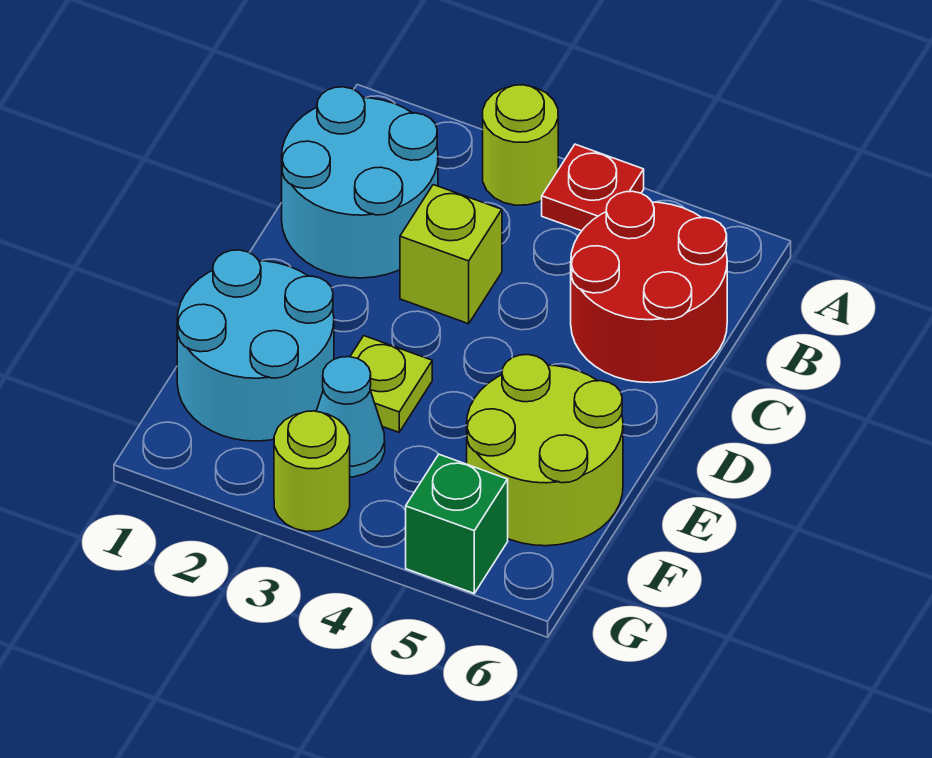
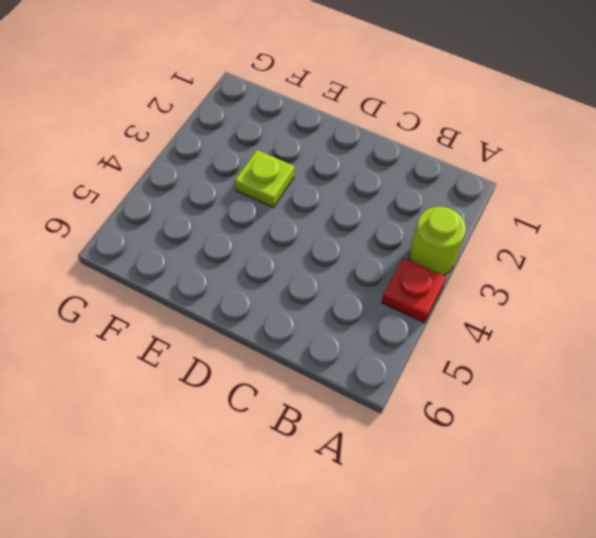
none -> cyan round brick B1:C2 level 1
none -> red round brick B5:C6 level 1

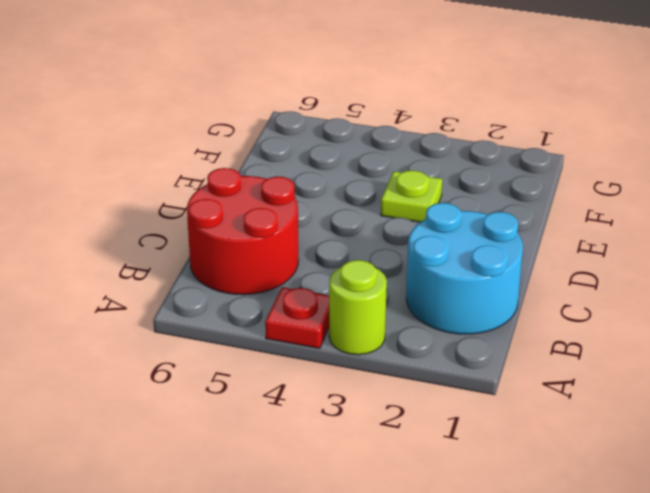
none -> lime brick C3 level 1
none -> cyan round brick E1:F2 level 1

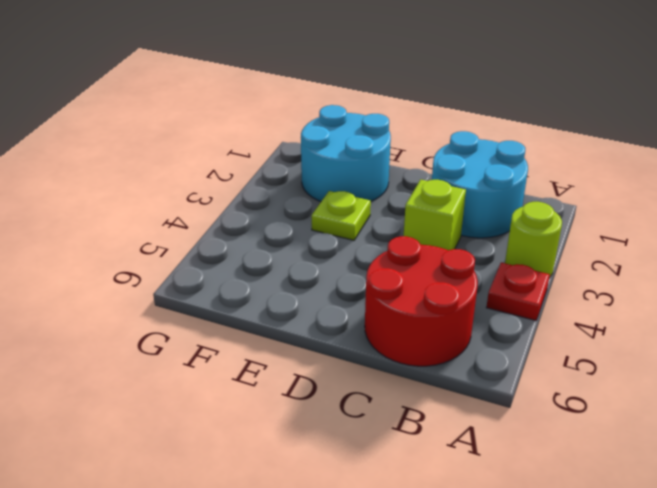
none -> lime round brick E5:F6 level 1
none -> cyan cone F3 level 1

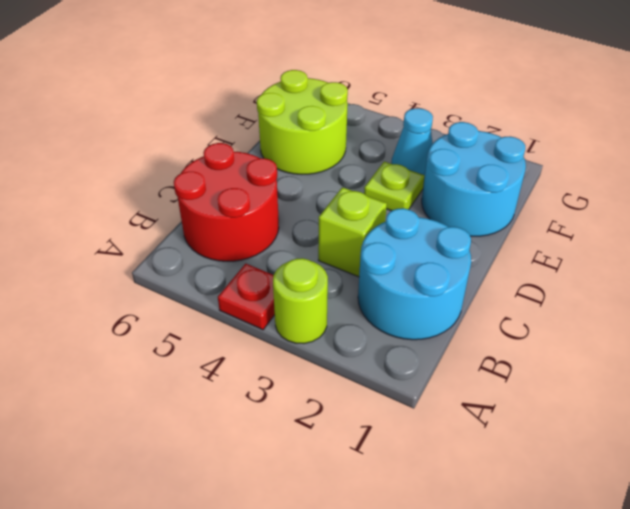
none -> lime round brick G3 level 1
none -> green brick G5 level 1

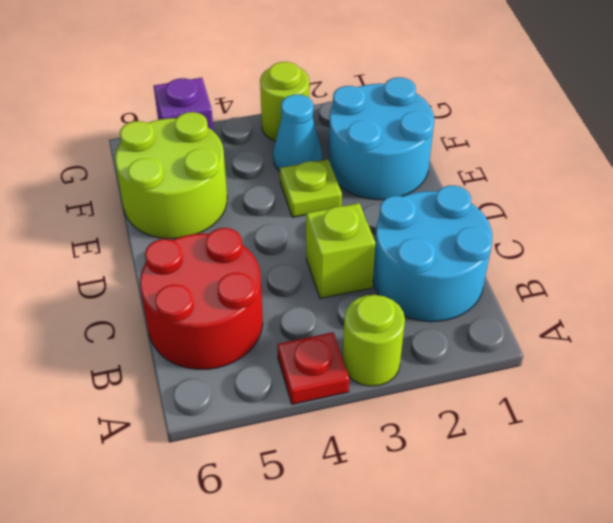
purple brick G5 level 1 -> green brick G5 level 1

